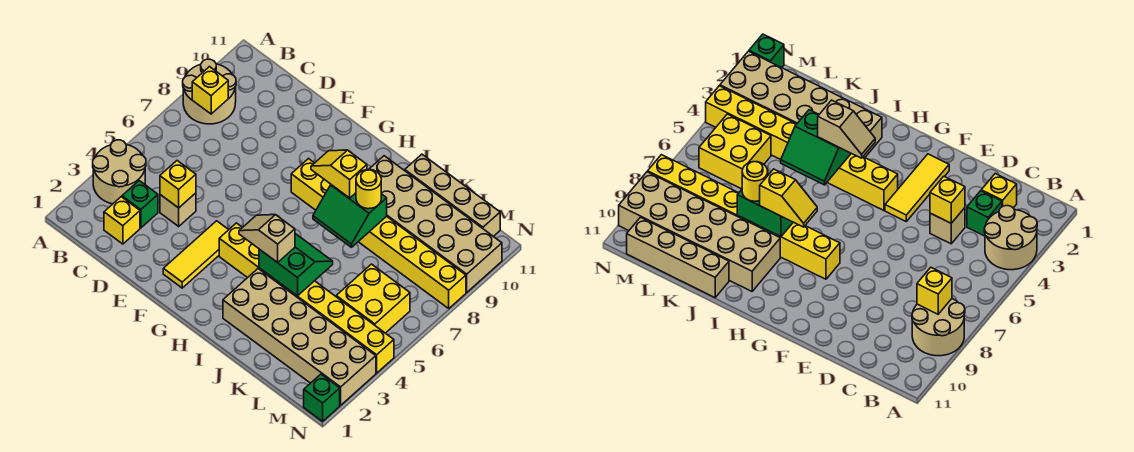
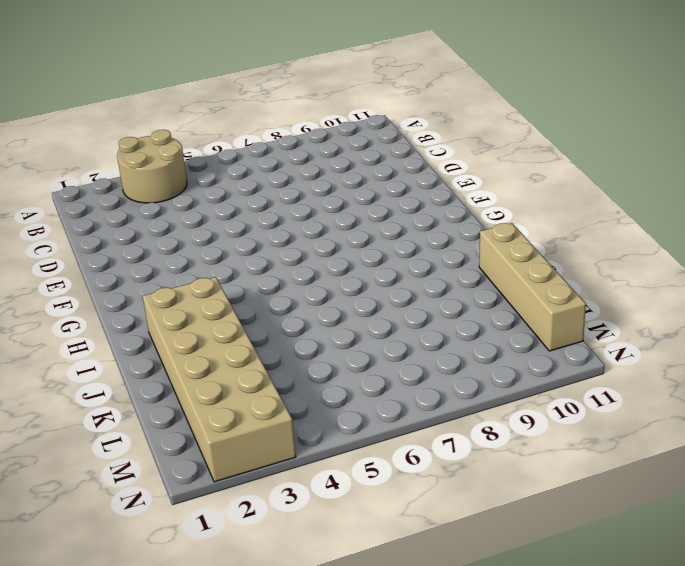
none -> tan round brick A8:B9 level 1
none -> yellow brick C2 level 1
none -> green brick C3 level 1

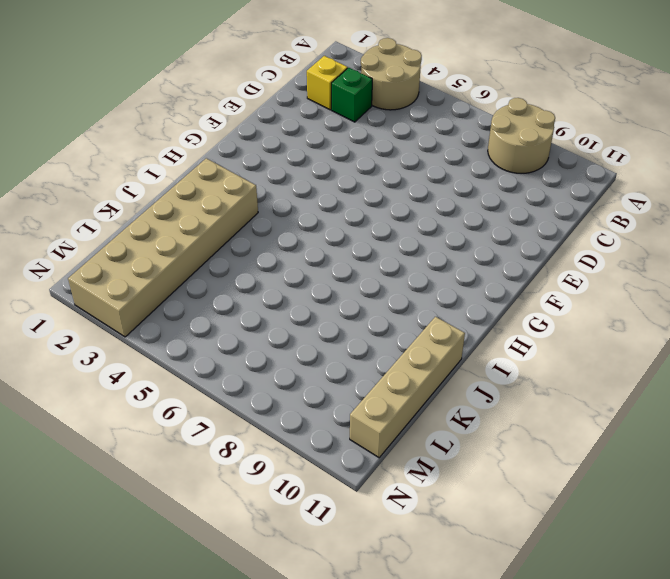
none -> tan brick D4 level 1
none -> yellow tile F2:F4 level 1
none -> yellow brick G4:N4 level 1

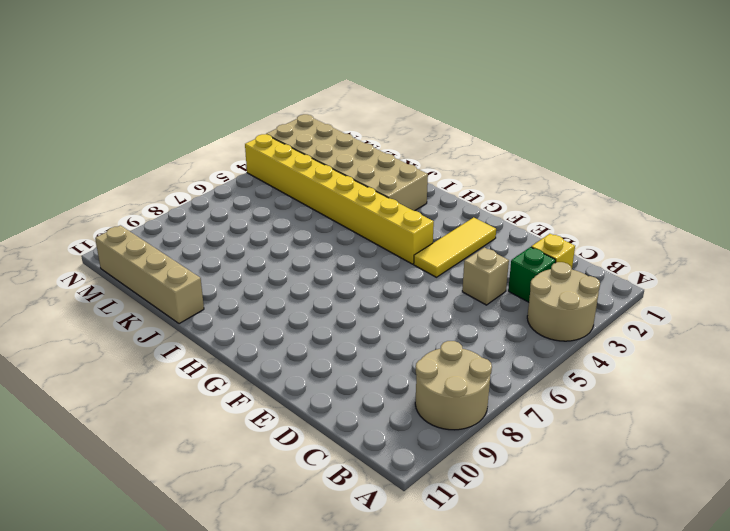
none -> yellow brick G8:N8 level 1
none -> tan brick I9:N10 level 1
none -> yellow brick L5:M6 level 1

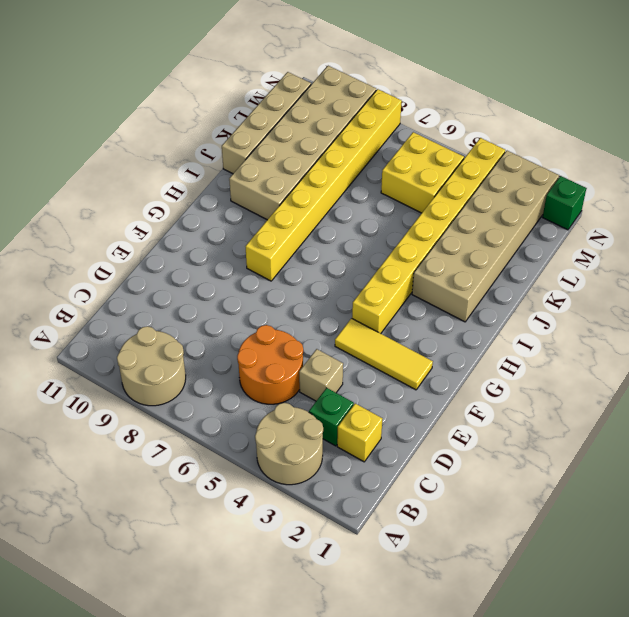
orange round brick C5:D6 level 1 -> none
none -> yellow brick B8 level 2
none -> yellow brick D4 level 2
none -> green slope I4:J5 level 2 top 4

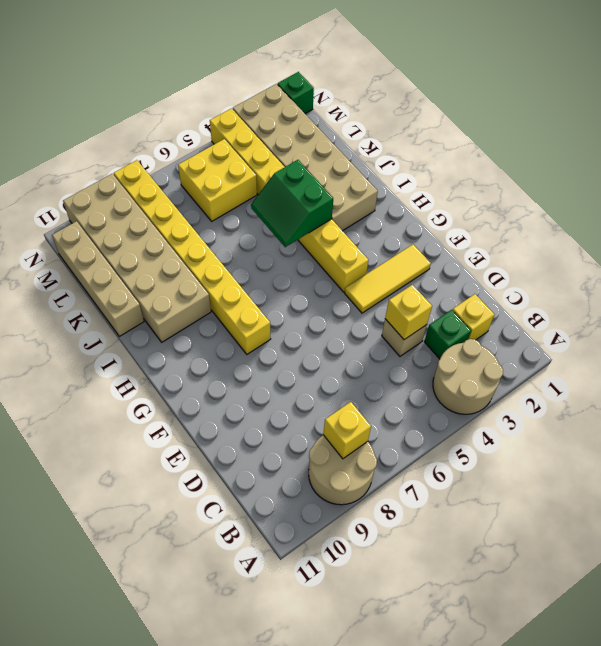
none -> green slope I7:J8 level 2 top 8
none -> tan slope H4:I4 level 3 top I
none -> yellow slope H8:I8 level 3 top I

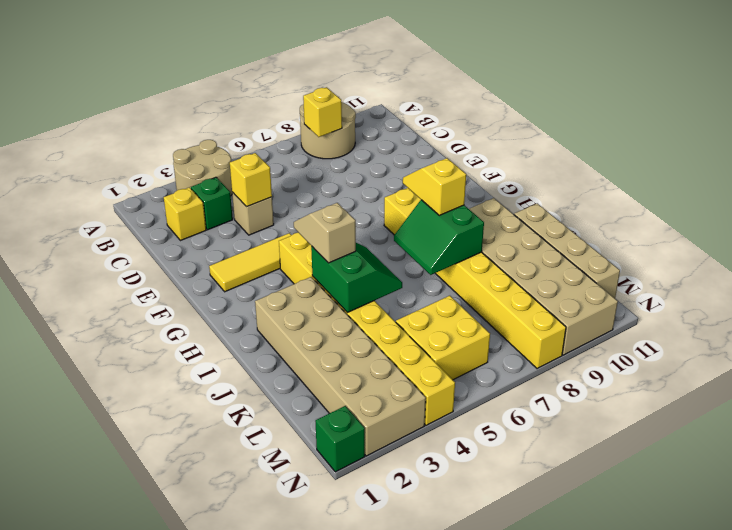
none -> yellow round brick J8 level 3

